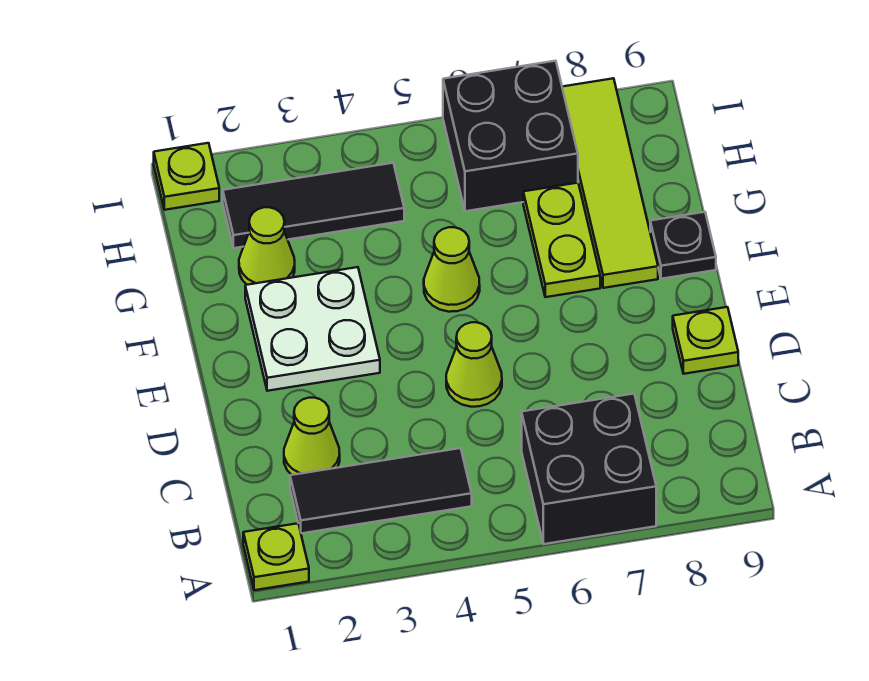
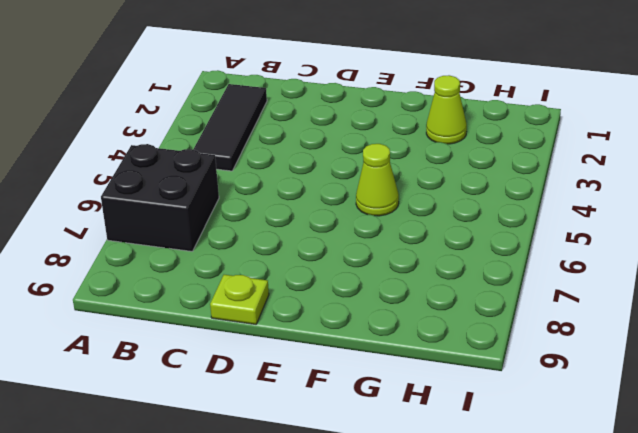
none -> lime plate A1 level 1
none -> lime cone C2 level 1
none -> lime cone D5 level 1

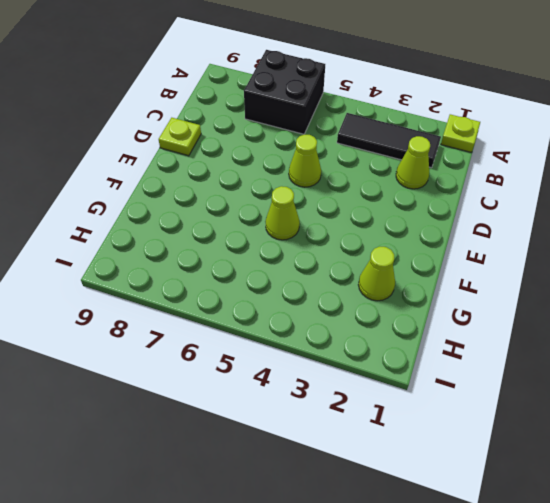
none -> white plate E2:F3 level 1
none -> lime plate F7:G7 level 1
none -> lime tile F8:I8 level 1

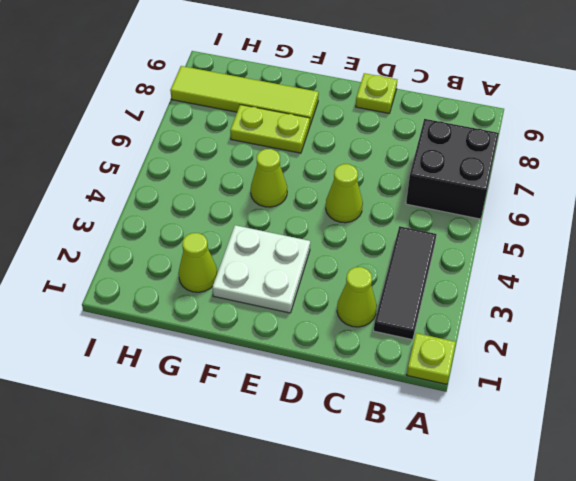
none -> black plate F9 level 1
none -> black tile H2:H4 level 1
none -> black brick H6:I7 level 1

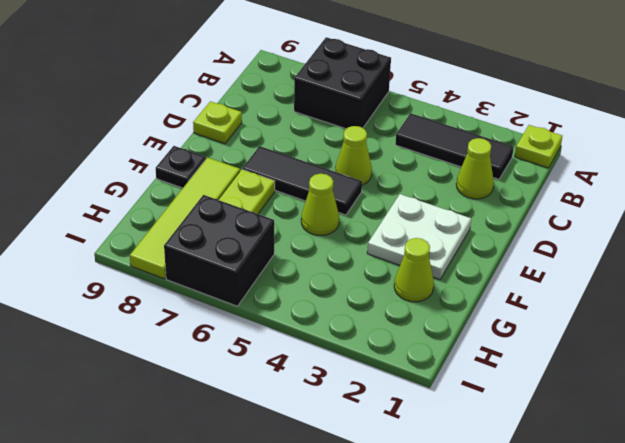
black tile E5:E7 level 1 -> black tile H2:H4 level 1
none -> lime plate I1 level 1

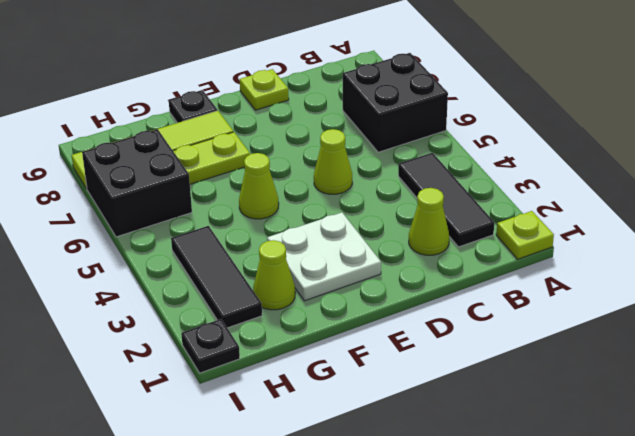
black plate I1 level 1 -> lime plate I1 level 1

